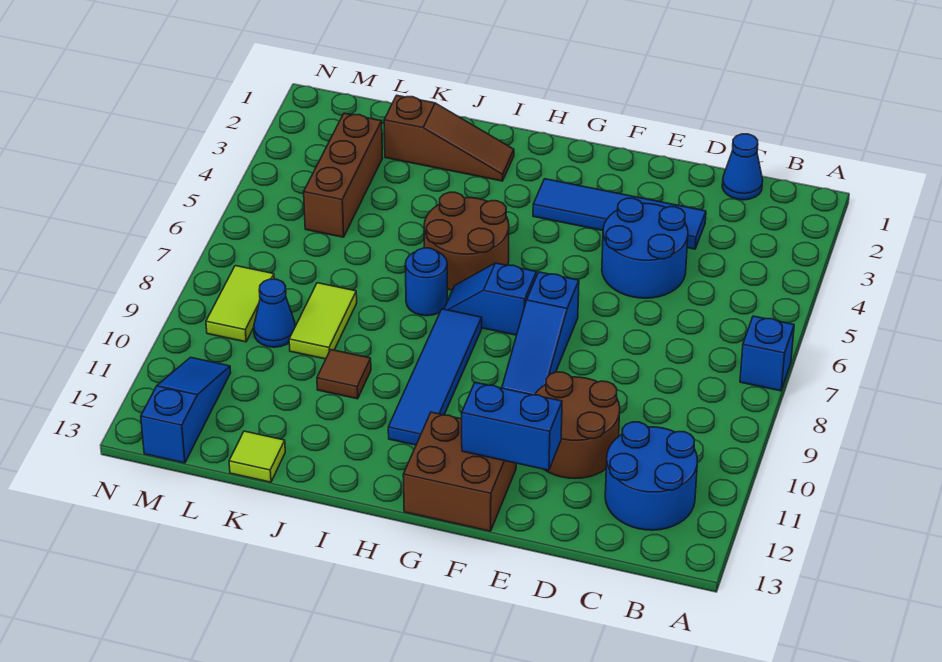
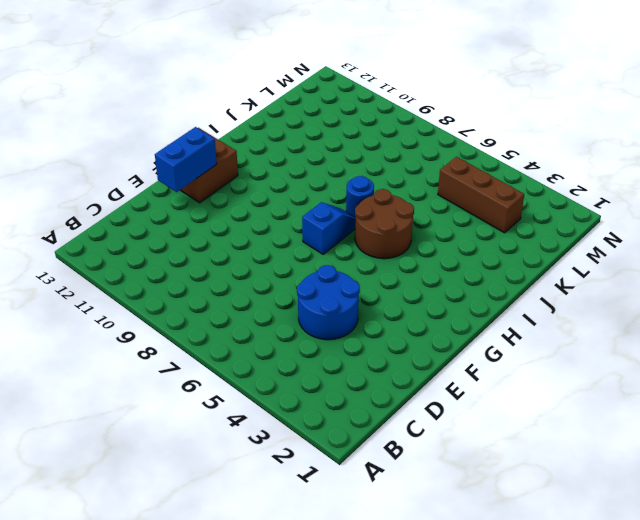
none -> blue brick A7 level 1
none -> blue round brick B11:C12 level 1
none -> blue cone C1 level 1

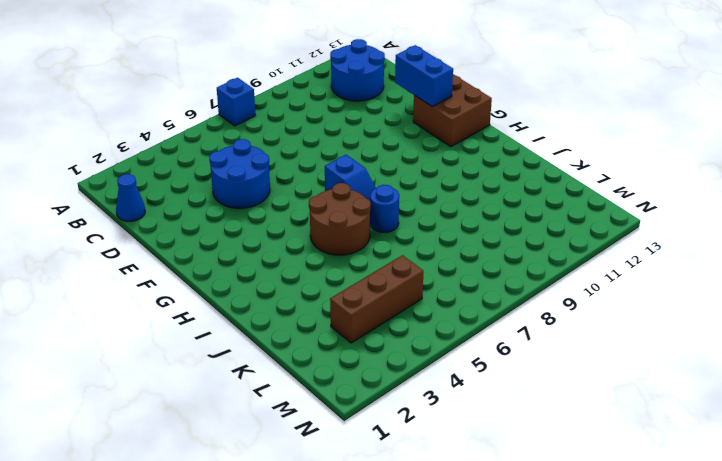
none -> blue tile D3:G3 level 1
none -> brown round brick D10:E11 level 1
none -> blue slope F7:F9 level 1 top 7

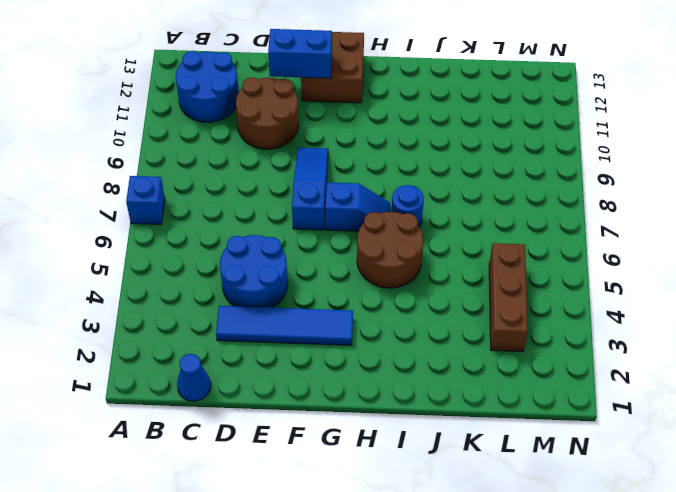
none -> blue tile H8:H11 level 1
none -> brown slope I2:K2 level 1 top K
none -> brown tile J10 level 1

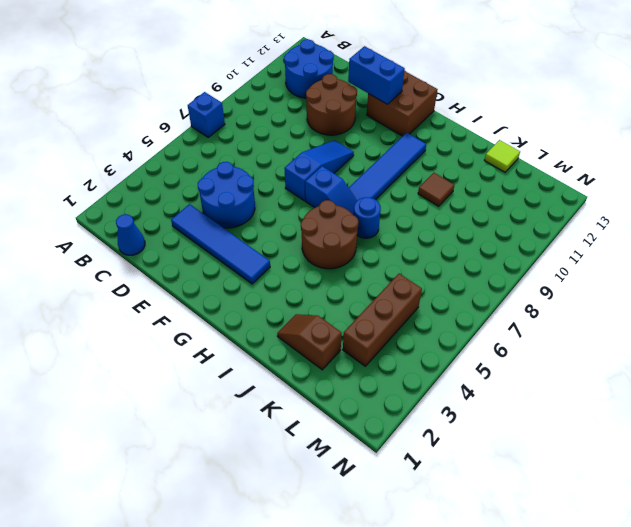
brown slope J2:K2 level 1 top K -> brown slope I2:K2 level 1 top K
none -> lime tile K8:K9 level 1
none -> blue cone L9 level 1
none -> lime tile M8:M9 level 1

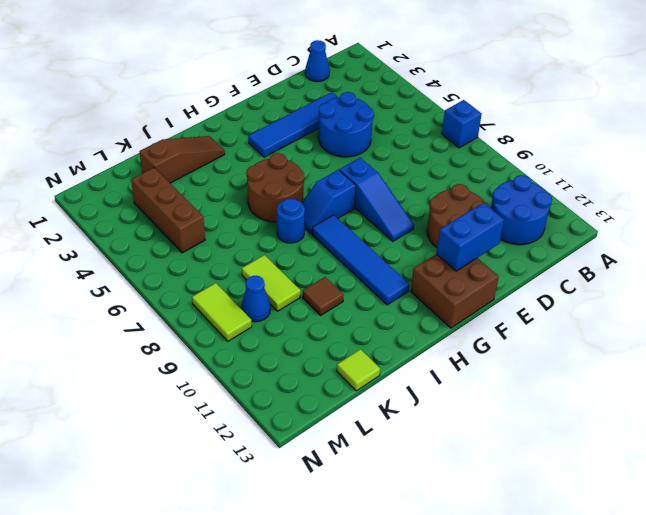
none -> blue slope M11:M13 level 1 top 13

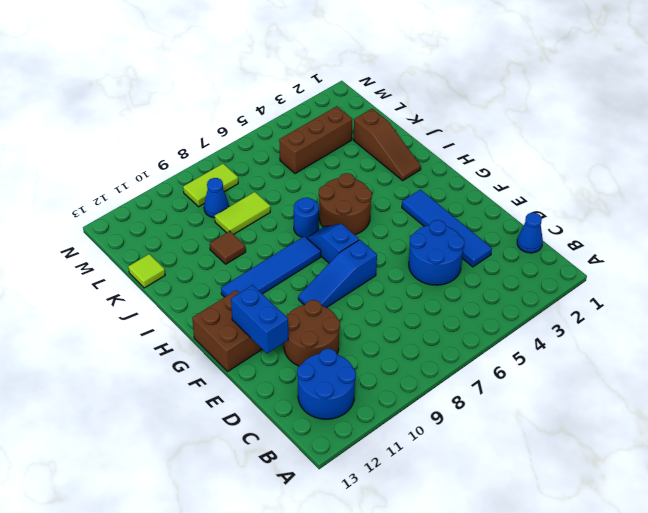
none -> blue brick A7 level 1
none -> blue slope M11:M13 level 1 top 13

